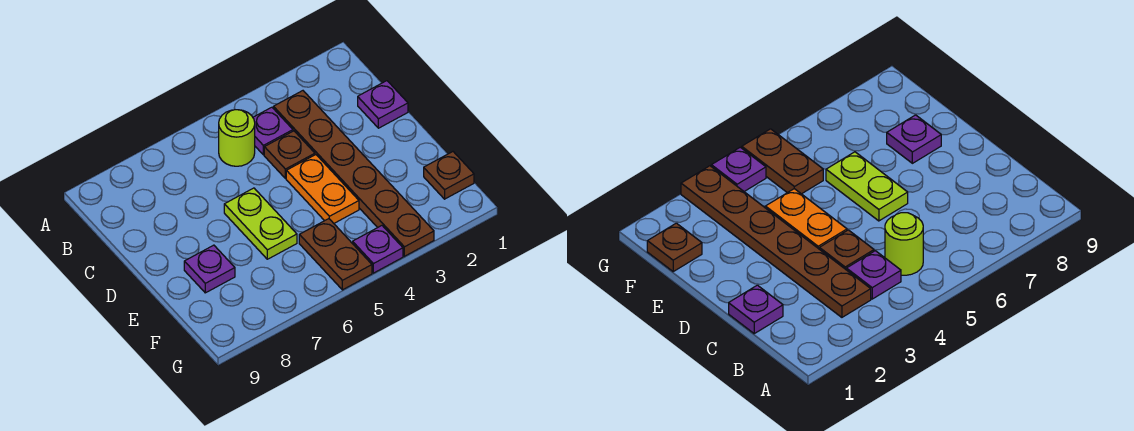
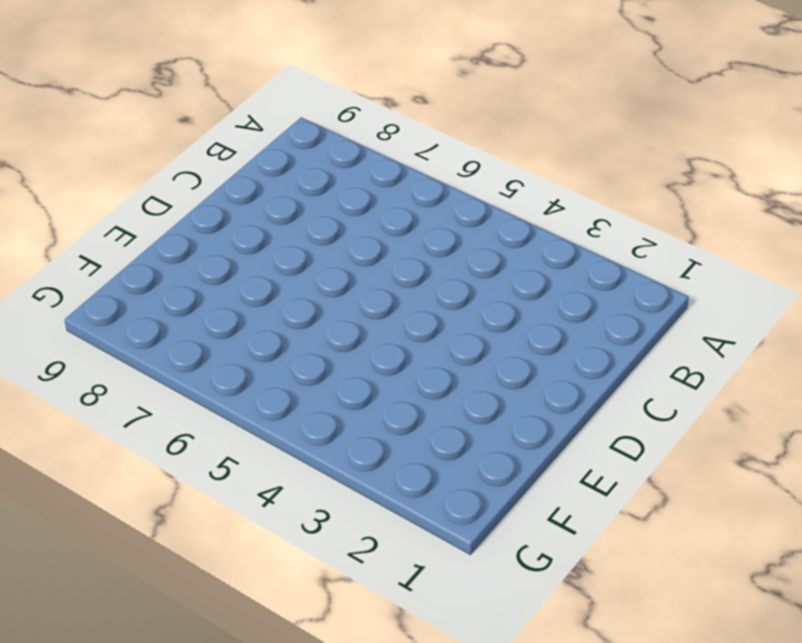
none -> brown plate B3:G3 level 1
none -> purple plate B4 level 1

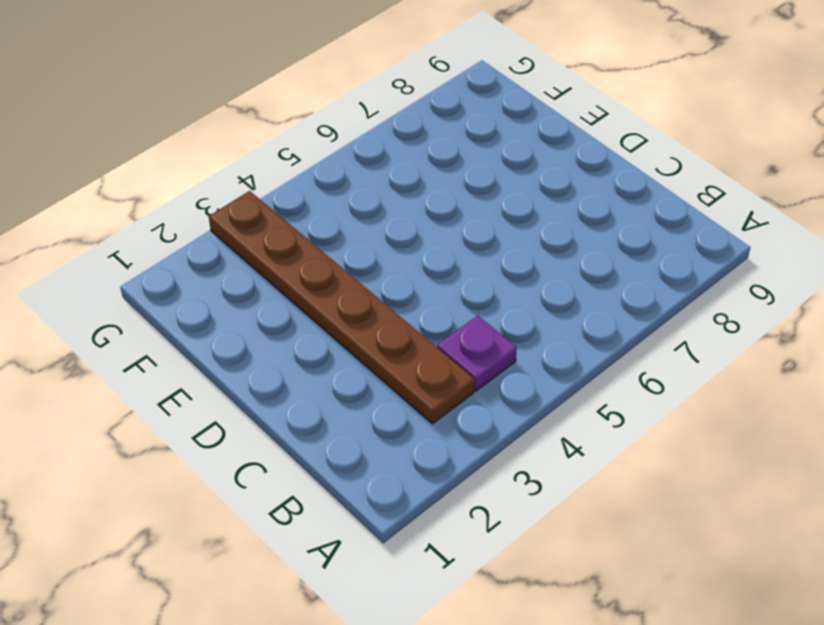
none -> lime round brick B5 level 1
none -> purple plate C1 level 1

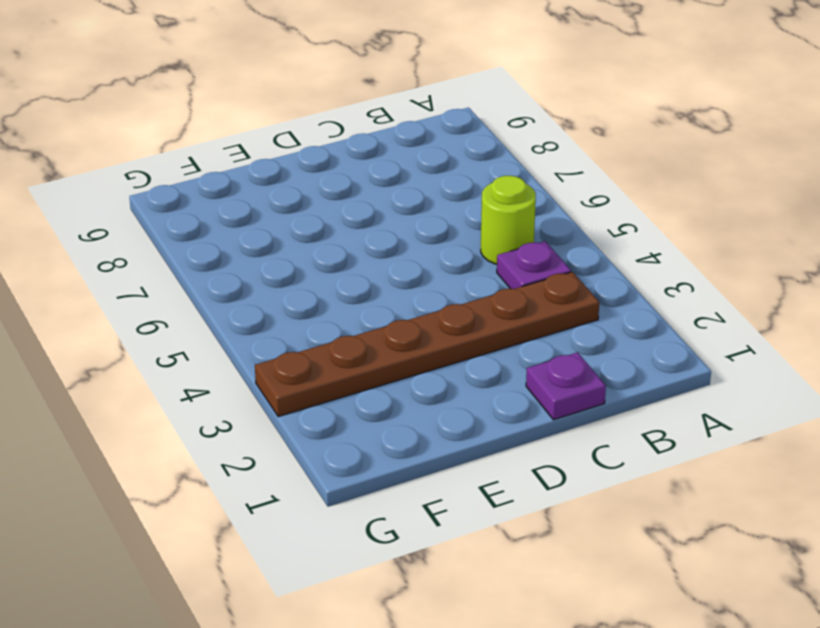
none -> brown plate C4 level 1
none -> orange plate D4:E4 level 1

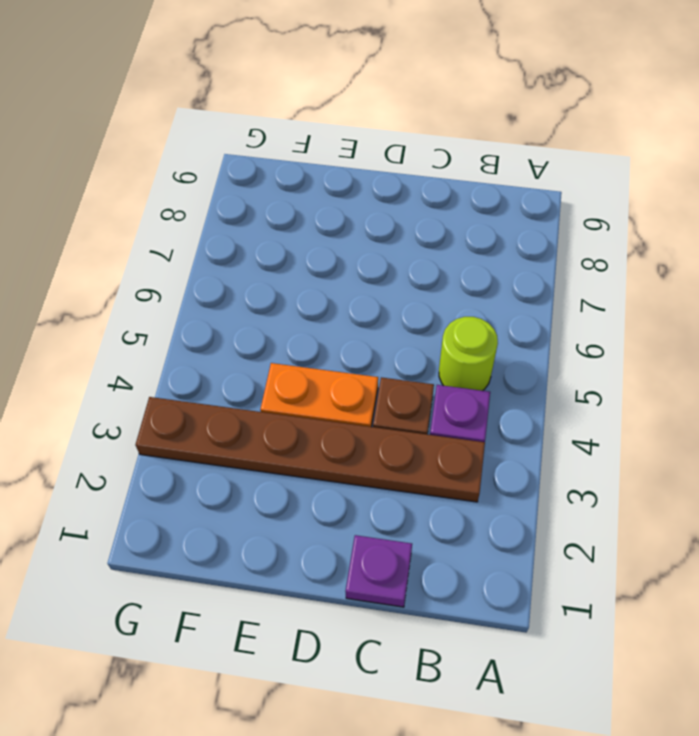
none -> lime plate D6:E6 level 1
none -> purple plate E8 level 1

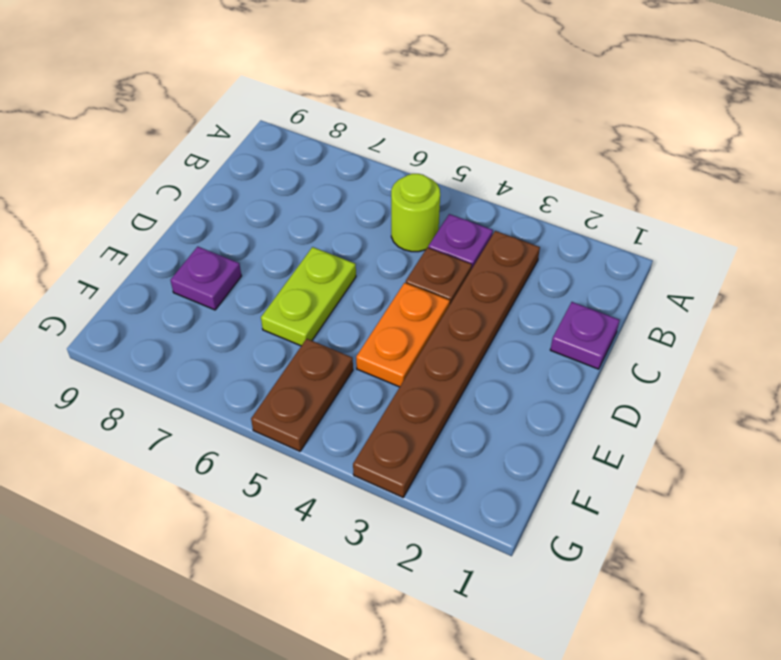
none -> brown plate F1 level 1
none -> purple plate G4 level 1

